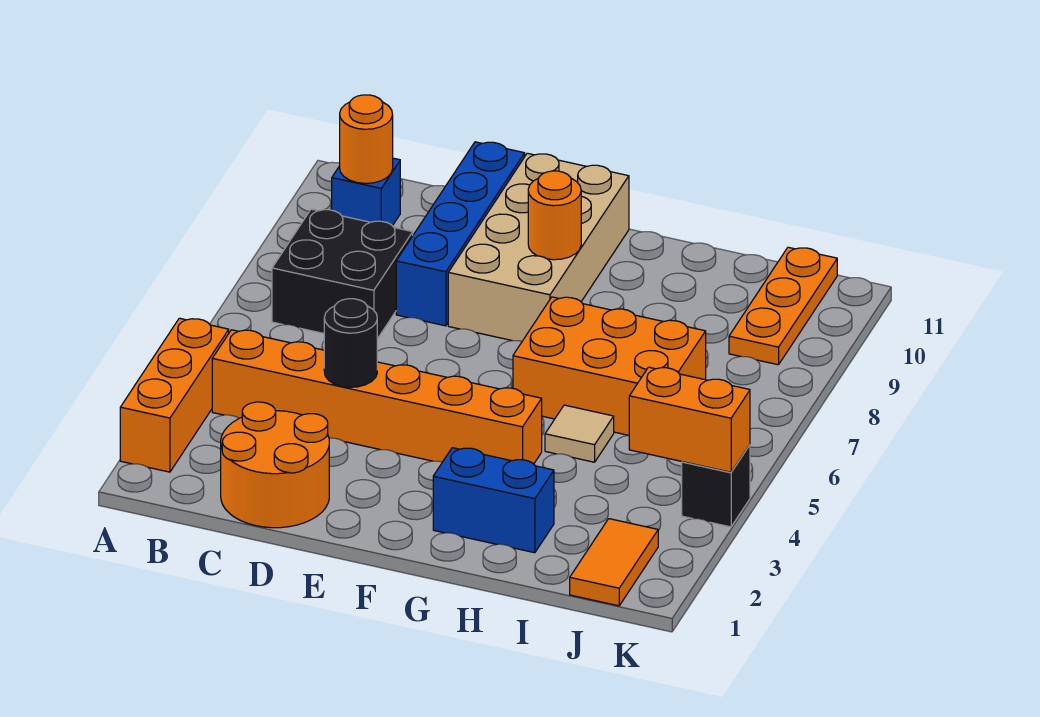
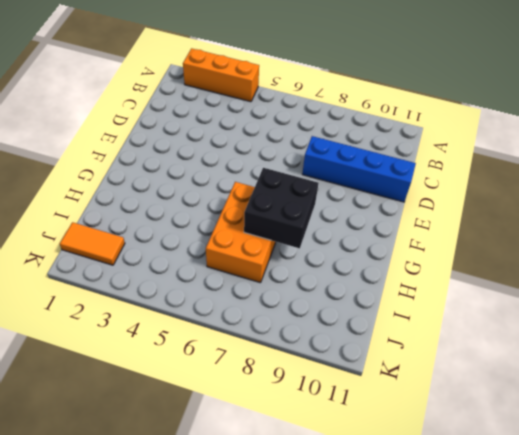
black brick G7:H8 level 2 -> black brick B7:C8 level 1
none -> orange brick B4:G4 level 1
none -> blue brick B10 level 1
none -> orange round brick C1:D2 level 1

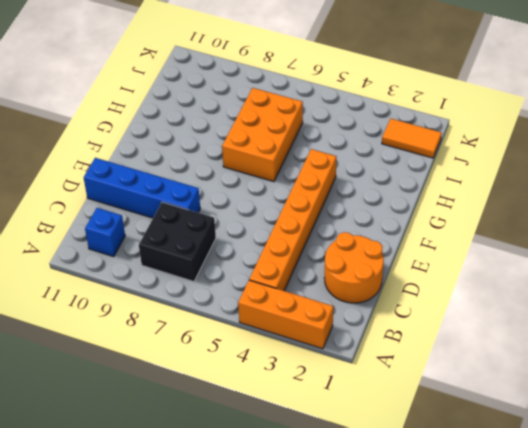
none -> tan brick E8:F11 level 1
none -> blue brick G2:H2 level 1
none -> tan tile H5 level 1

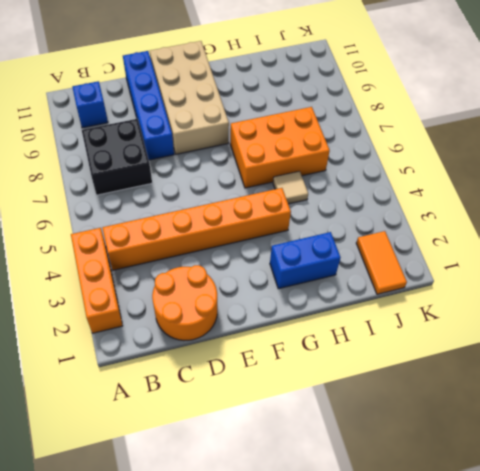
none -> orange plate J9:J11 level 1
none -> black brick K4 level 1
none -> orange round brick B10 level 2

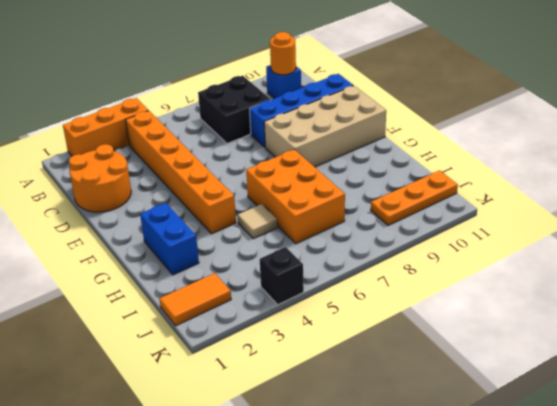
none -> black round brick D4 level 2
none -> orange round brick F9 level 2
none -> orange brick J4:K4 level 2

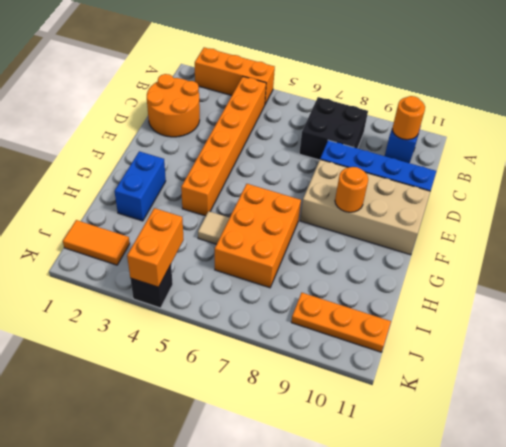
none -> black round brick D4 level 2

